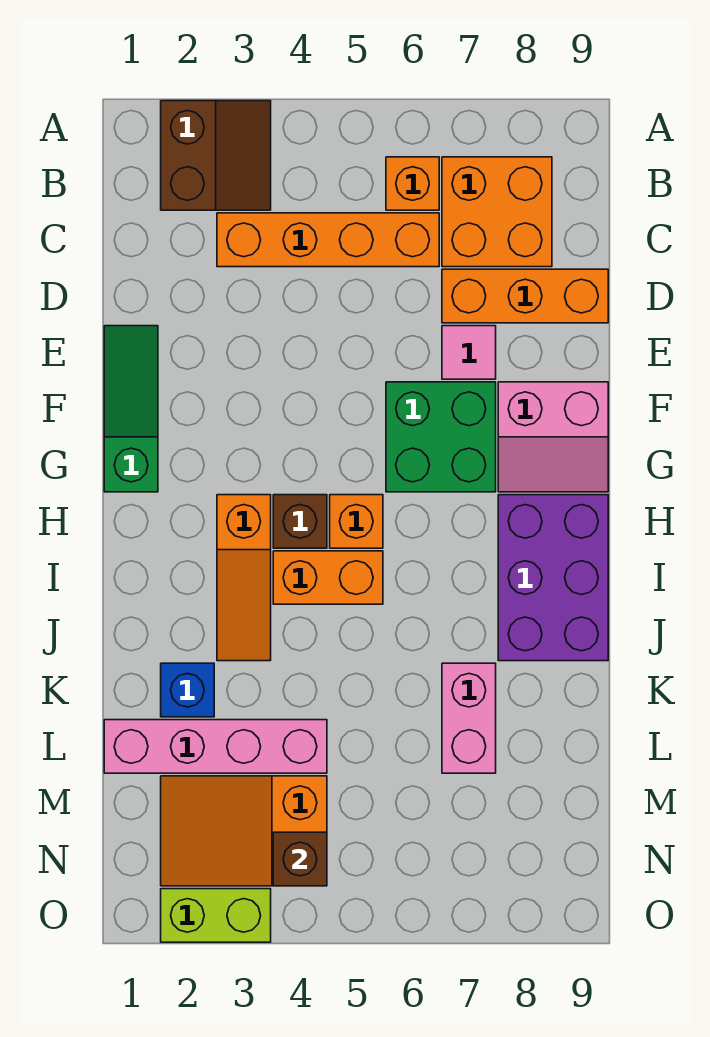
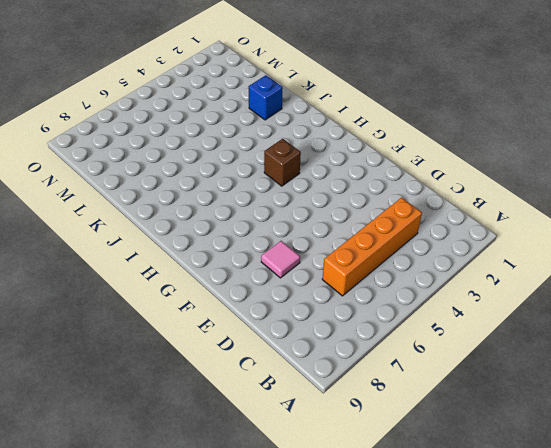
none -> brown slope A2:B3 level 1 top 2
none -> orange brick B6 level 1
none -> orange brick B7:C8 level 1

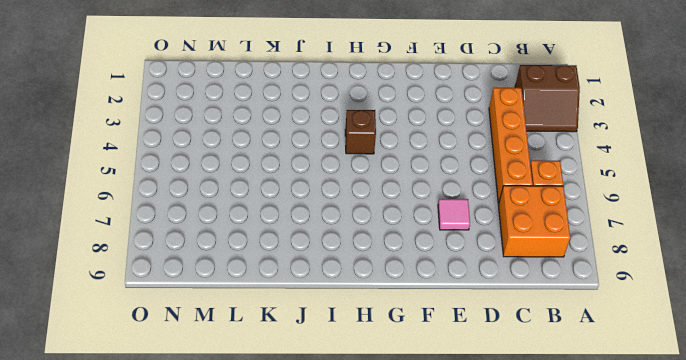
none -> orange brick D7:D9 level 1
none -> green slope E1:G1 level 1 top G
none -> green brick F6:G7 level 1

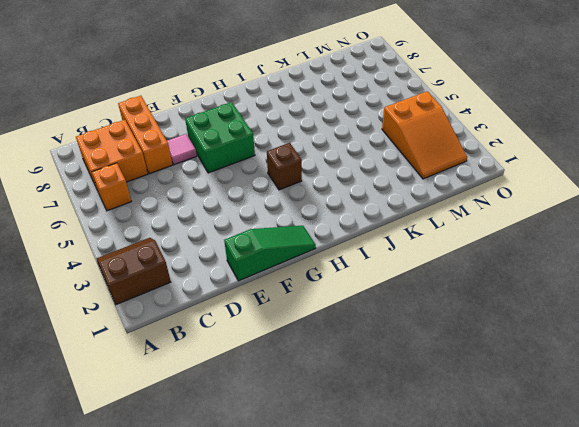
green slope E1:G1 level 1 top E -> green slope E1:G1 level 1 top G
none -> orange brick C3:C6 level 1
none -> pink slope F8:G9 level 1 top F
none -> orange slope H3:J3 level 1 top H

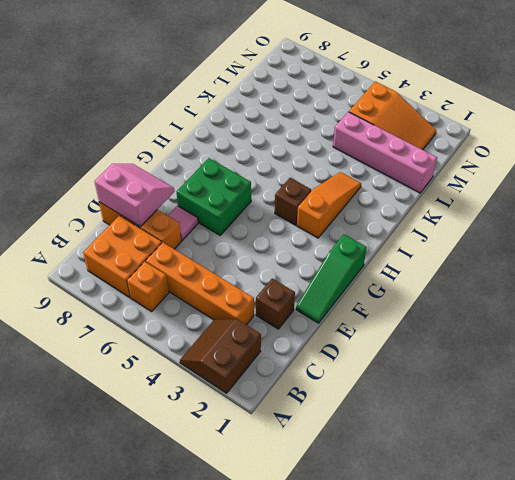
brown brick D2 level 1 -> brown brick N4 level 2
pink slope D8:E9 level 2 top D -> pink slope F8:G9 level 1 top F
none -> orange brick H5 level 1
none -> purple brick H8:J9 level 1
none -> orange brick I4:I5 level 1

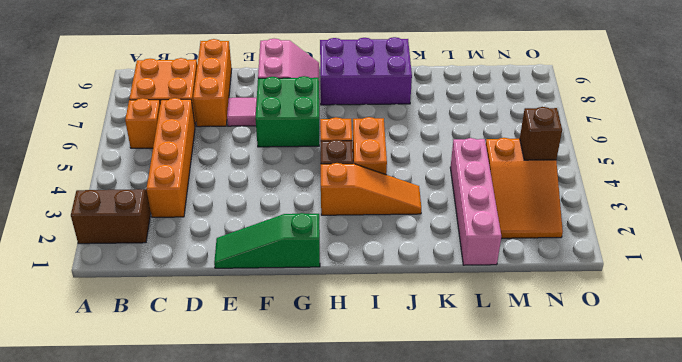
none -> blue brick K2 level 1
none -> pink brick K7:L7 level 1
none -> lime brick O2:O3 level 1

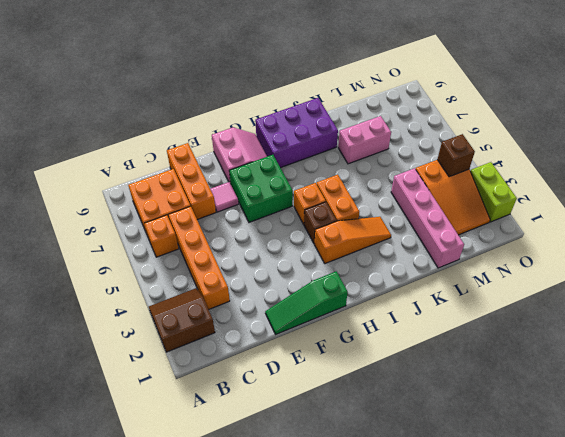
none -> blue brick K2 level 1

